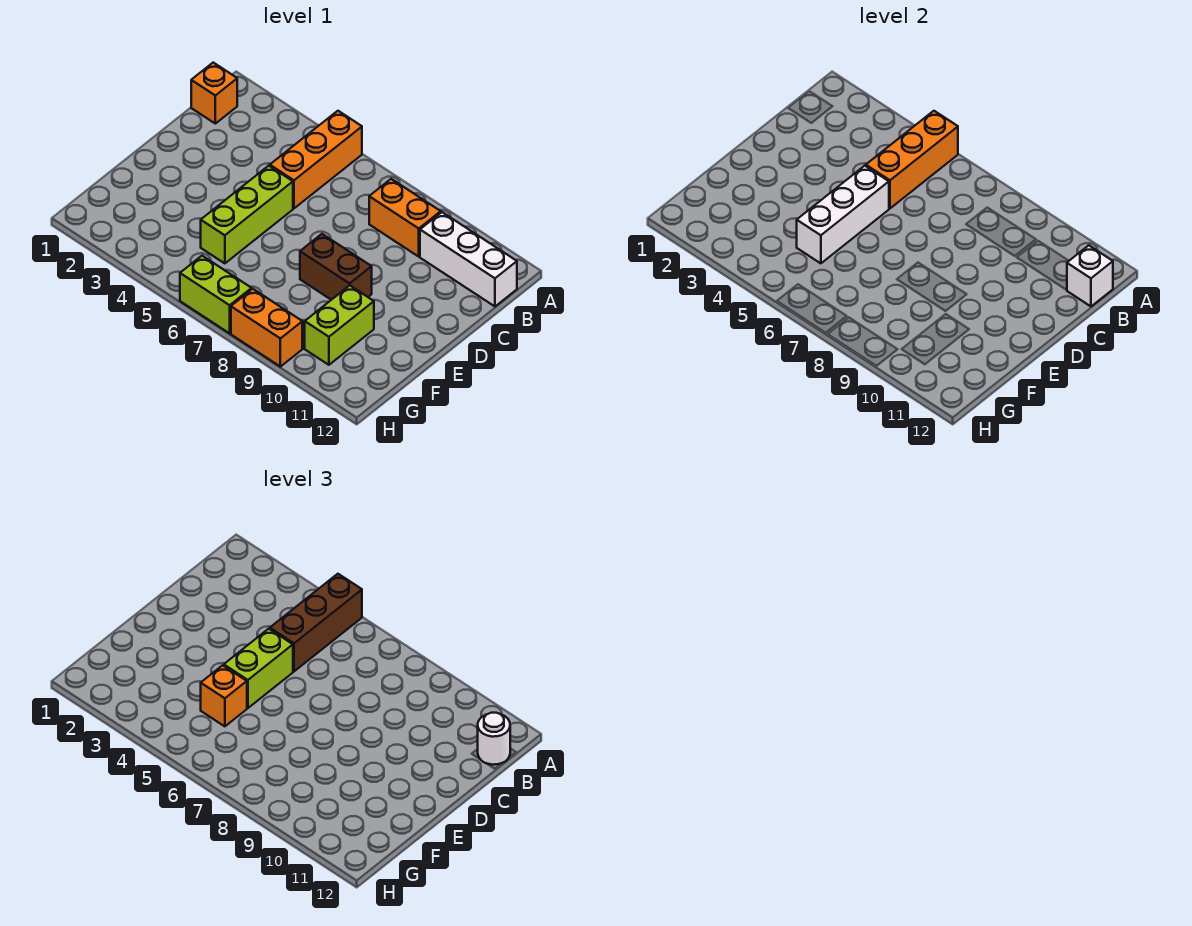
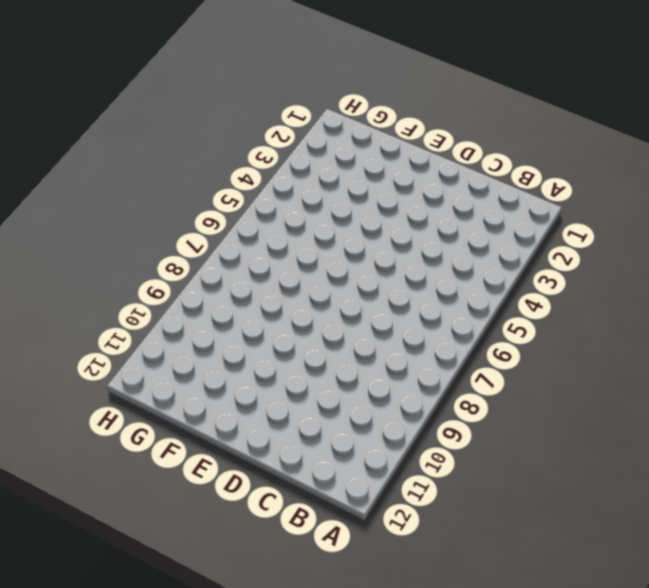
none -> orange brick A5:C5 level 1
none -> orange brick B1 level 1
none -> orange brick B8:B9 level 1

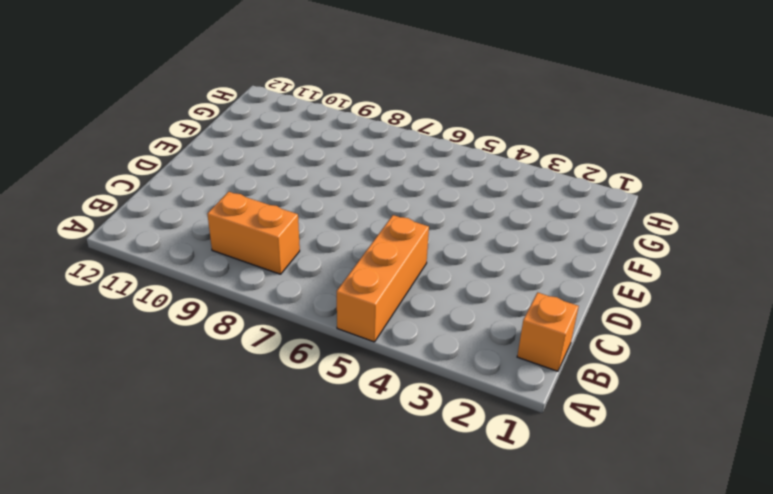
none -> white brick B10:B12 level 1
none -> lime brick D5:F5 level 1
none -> brown brick E8:E9 level 1

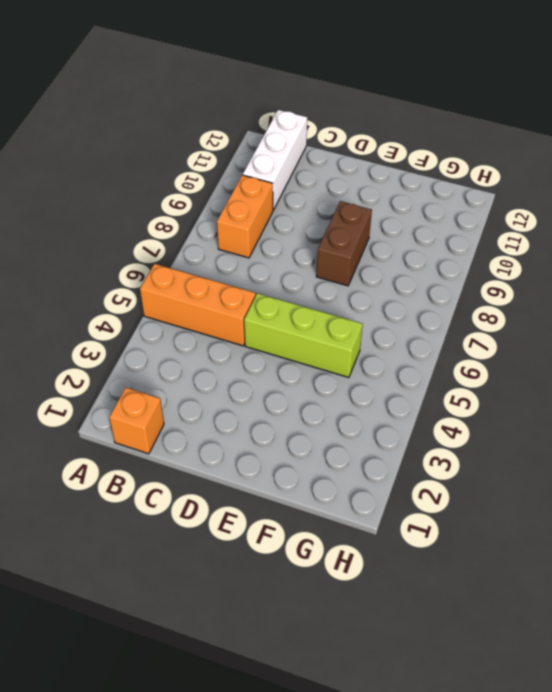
none -> lime brick F10:G10 level 1
none -> lime brick H6:H7 level 1
none -> orange brick H8:H9 level 1

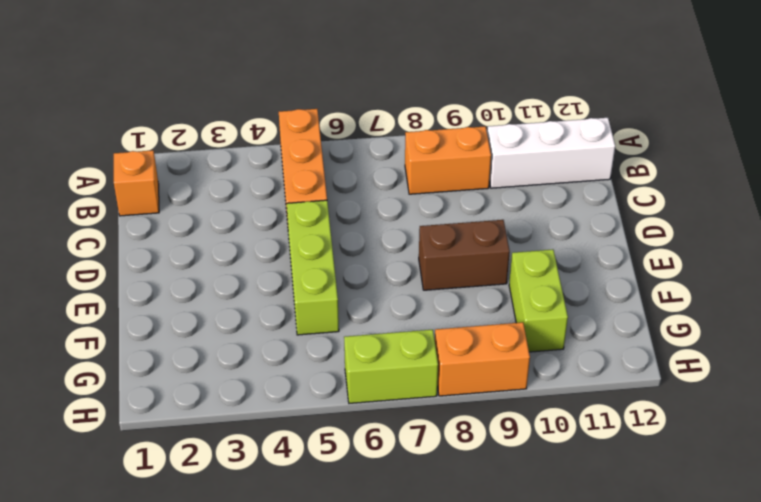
none -> orange brick A5:C5 level 2
none -> white brick B12 level 2
none -> white brick D5:F5 level 2

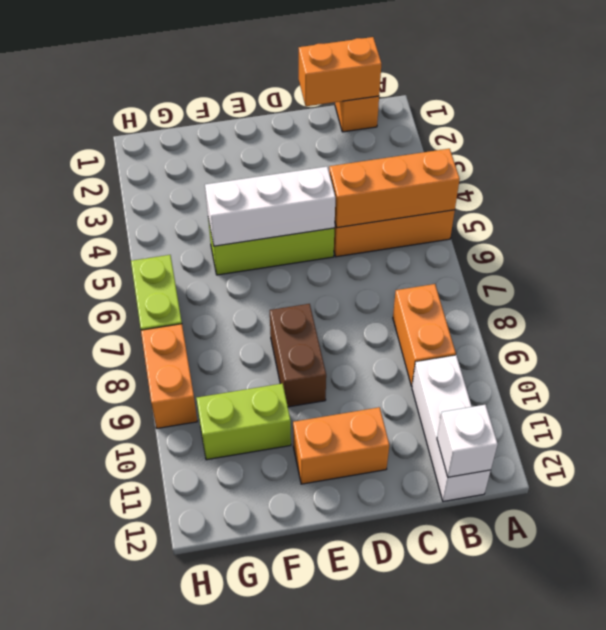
orange brick B1:C1 level 2 -> none
orange brick D11:E11 level 1 -> none
none -> brown brick A5:C5 level 3
none -> white round brick B12 level 3
none -> lime brick D5:E5 level 3

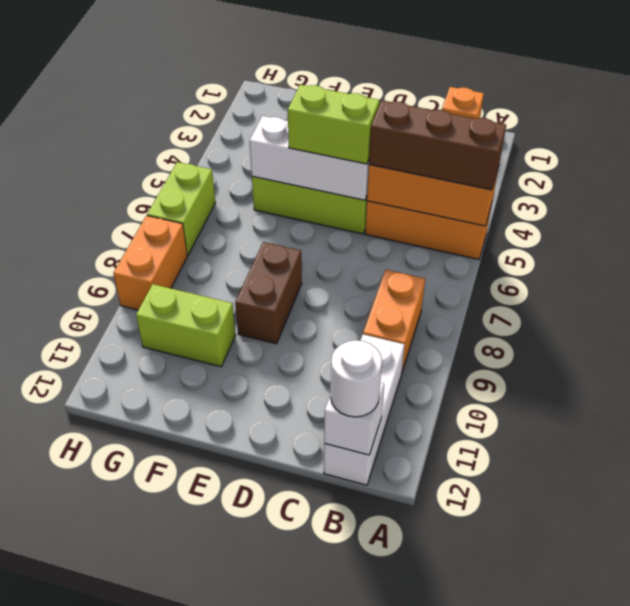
none -> orange brick F5 level 3

